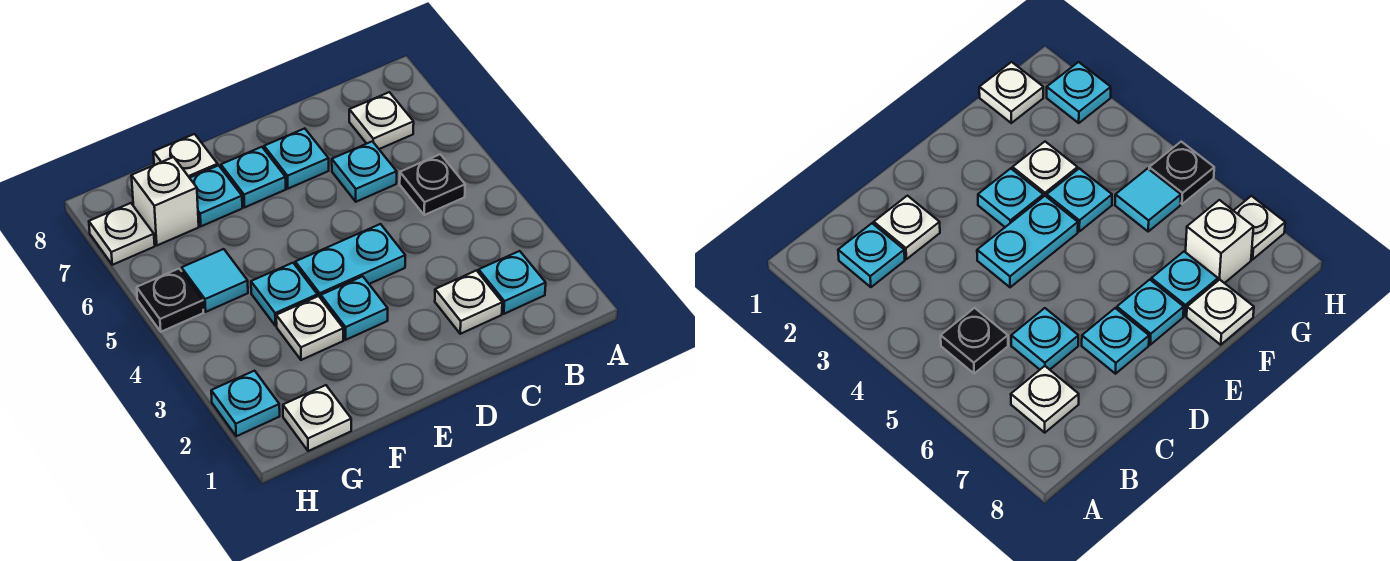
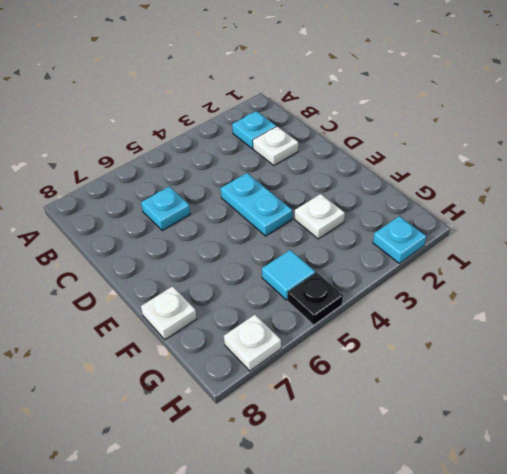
none -> black plate B5 level 1
none -> white plate B7 level 1
none -> cyan plate D7 level 1

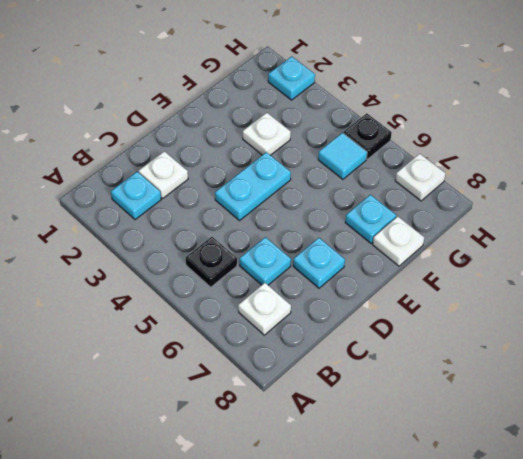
none -> cyan plate E3 level 1
none -> cyan plate E7 level 1
none -> cyan plate F4 level 1

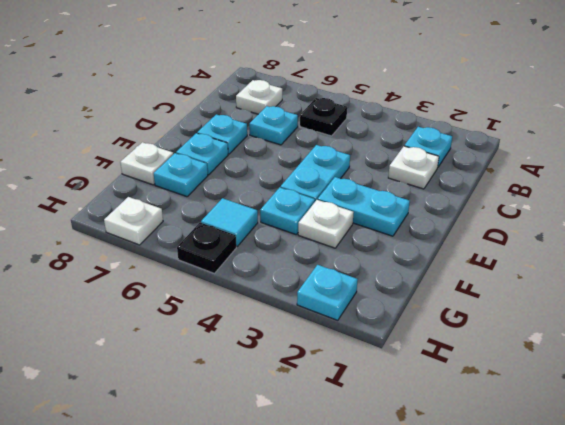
cyan plate E2:E3 level 1 -> cyan plate E3 level 1
none -> white plate G1 level 1
none -> white brick G7 level 1

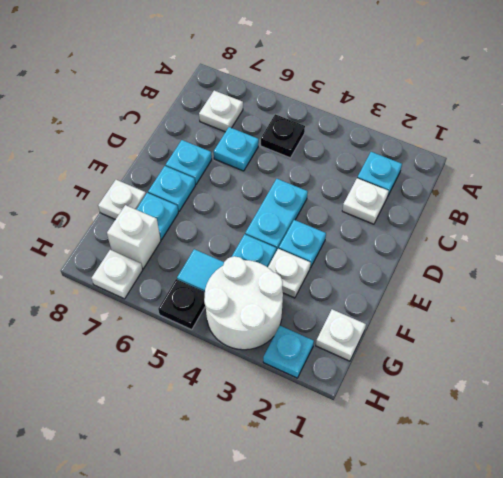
white round brick G3:H4 level 1 -> none

